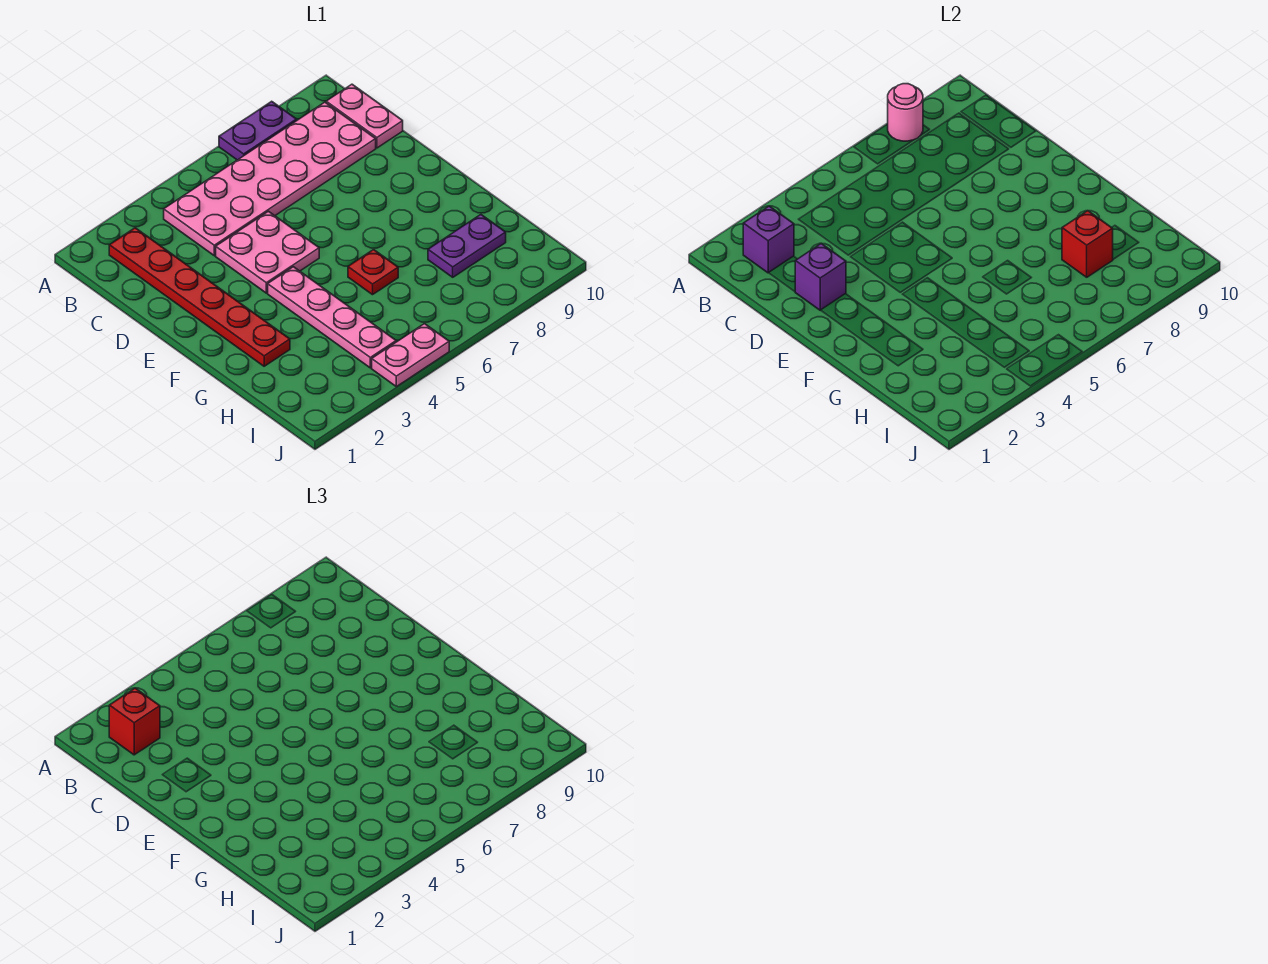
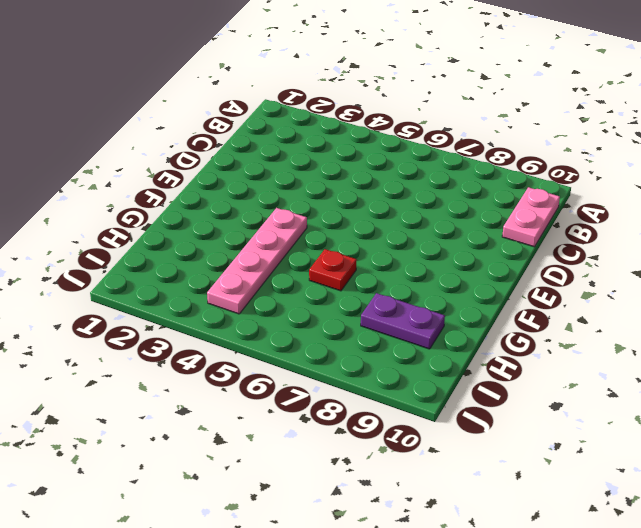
none -> purple plate A7:A8 level 1
none -> red plate B2:G2 level 1
none -> pink plate B4:C9 level 1

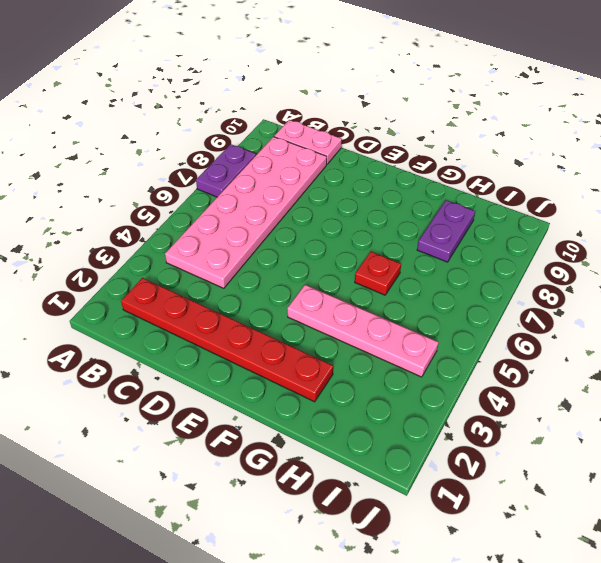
none -> pink plate D4:E5 level 1
none -> pink plate J4:J5 level 1
none -> pink round brick A8 level 2

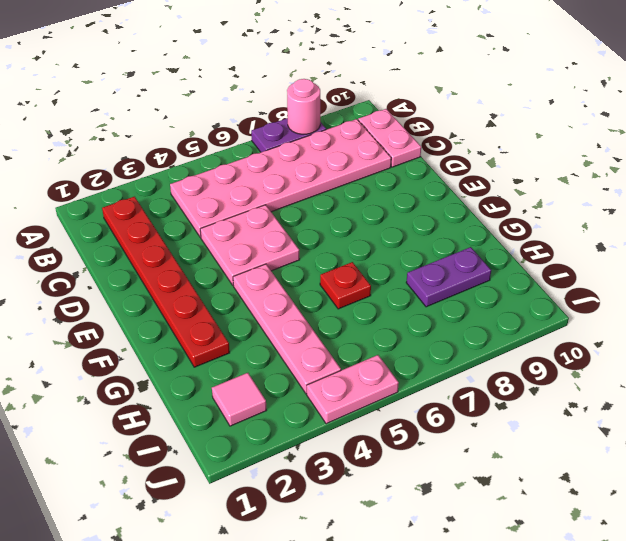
pink tile I2 level 1 -> none
none -> purple brick B2 level 2
none -> purple brick D2 level 2
none -> red brick H8 level 2

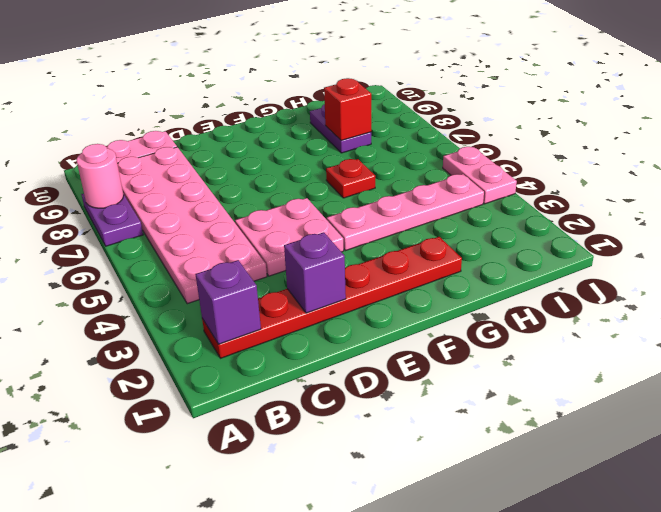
none -> red brick B2 level 3

